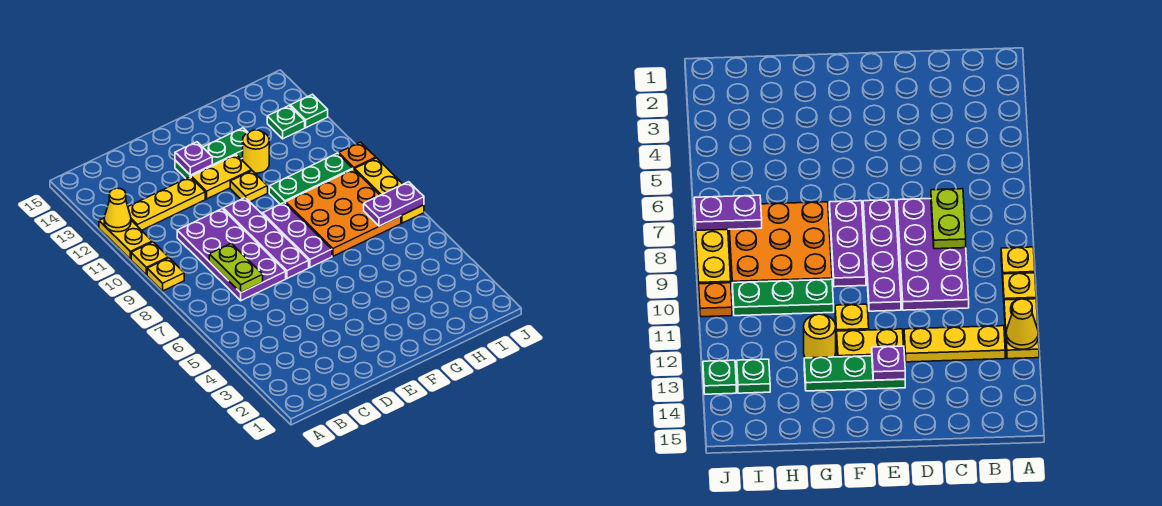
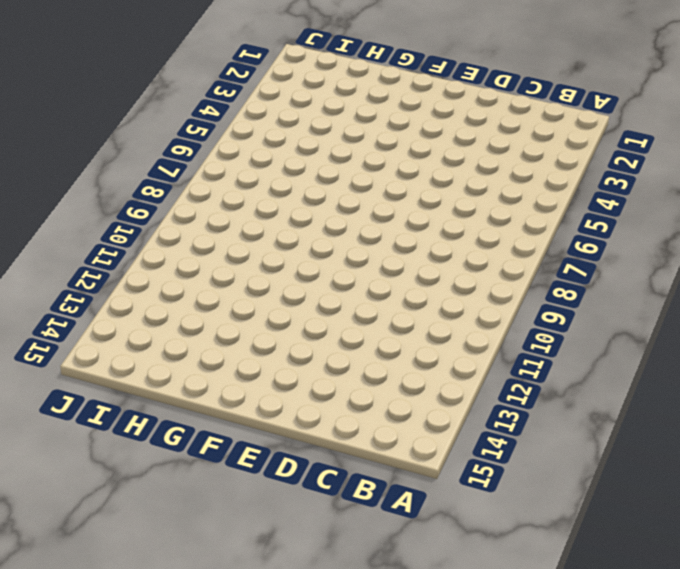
none -> yellow plate A9 level 1
none -> yellow plate A10 level 1
none -> yellow plate A11:A12 level 1

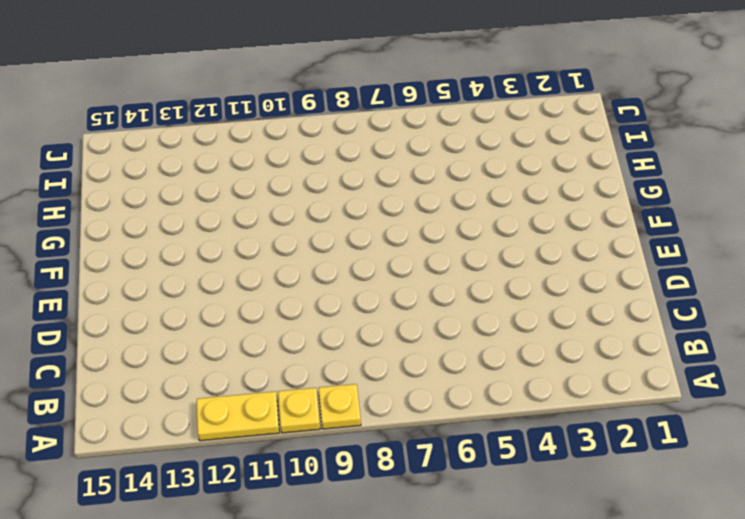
none -> yellow plate B12:D12 level 1
none -> purple plate C7:D10 level 1
none -> purple plate E7:E10 level 1

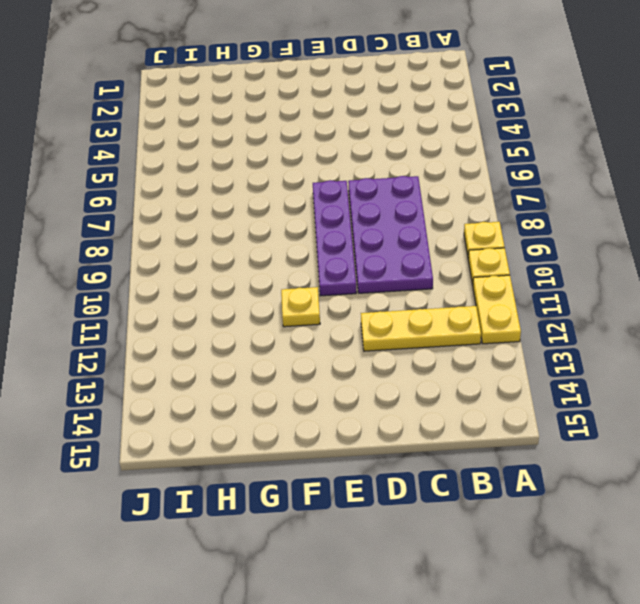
none -> yellow plate E12:F12 level 1
none -> green plate E13:G13 level 1
none -> purple plate F7:F9 level 1

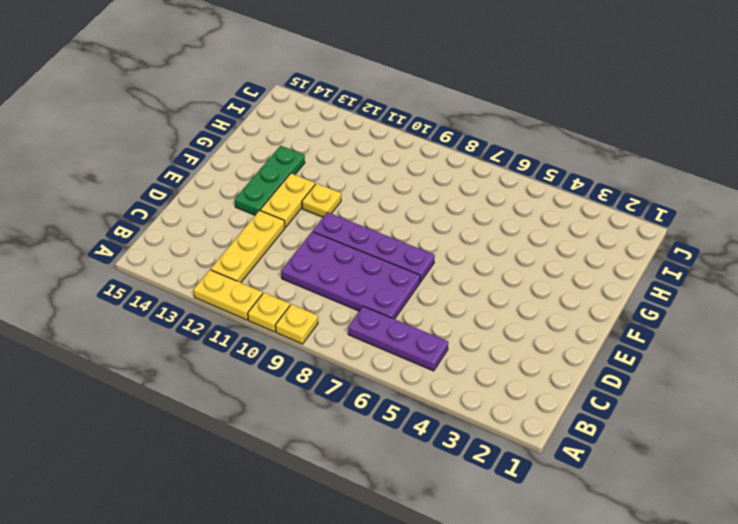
purple plate B5:B7 level 1 -> purple plate F7:F9 level 1
none -> orange plate G7:I9 level 1
none -> green plate G10:I10 level 1
none -> yellow round brick G12 level 1

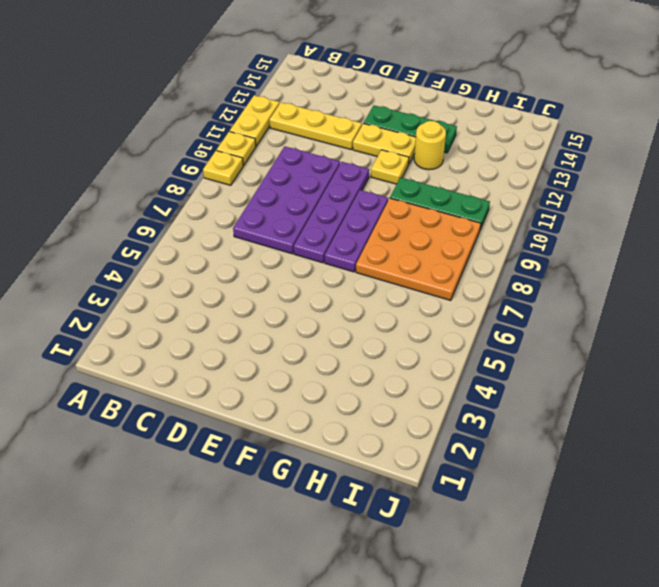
none -> green plate I13 level 1
none -> yellow plate J7:J9 level 1
none -> orange plate J10 level 1

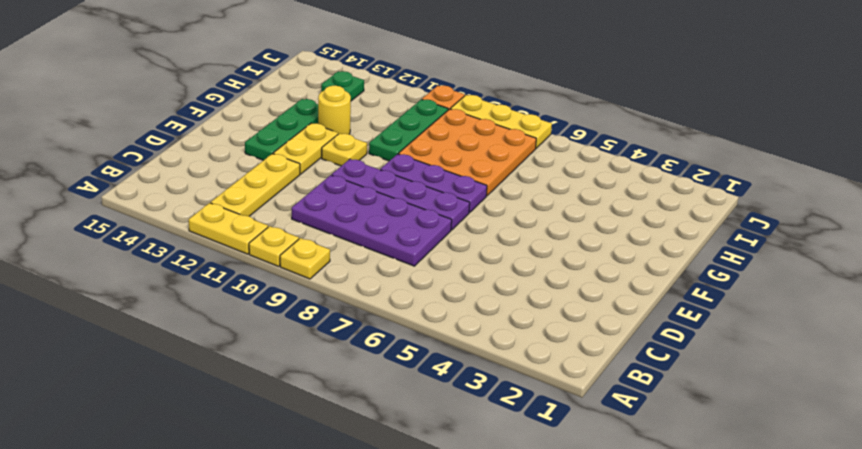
none -> green plate J13 level 1
none -> yellow cone A12 level 2
none -> lime plate C7:C8 level 2

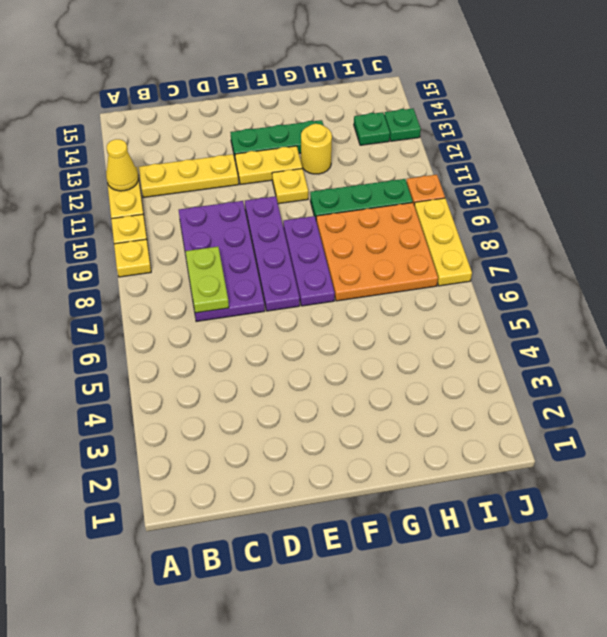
none -> purple plate E13 level 2
none -> purple plate I7:J7 level 2

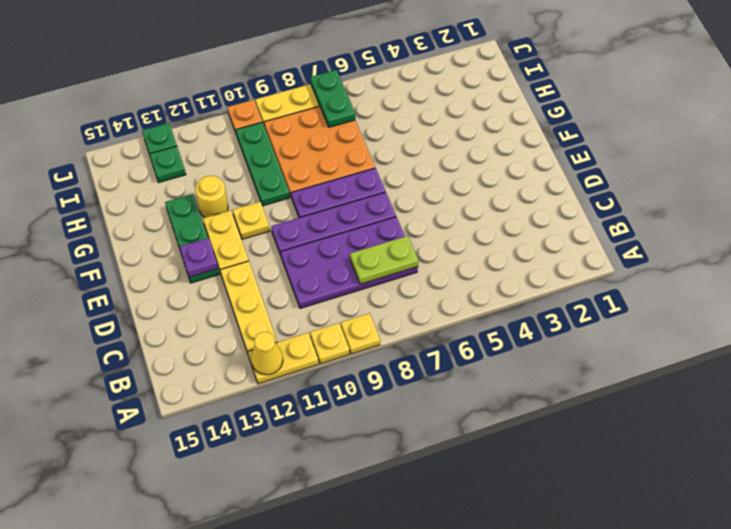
green plate I7:J7 level 2 -> purple plate I7:J7 level 2

